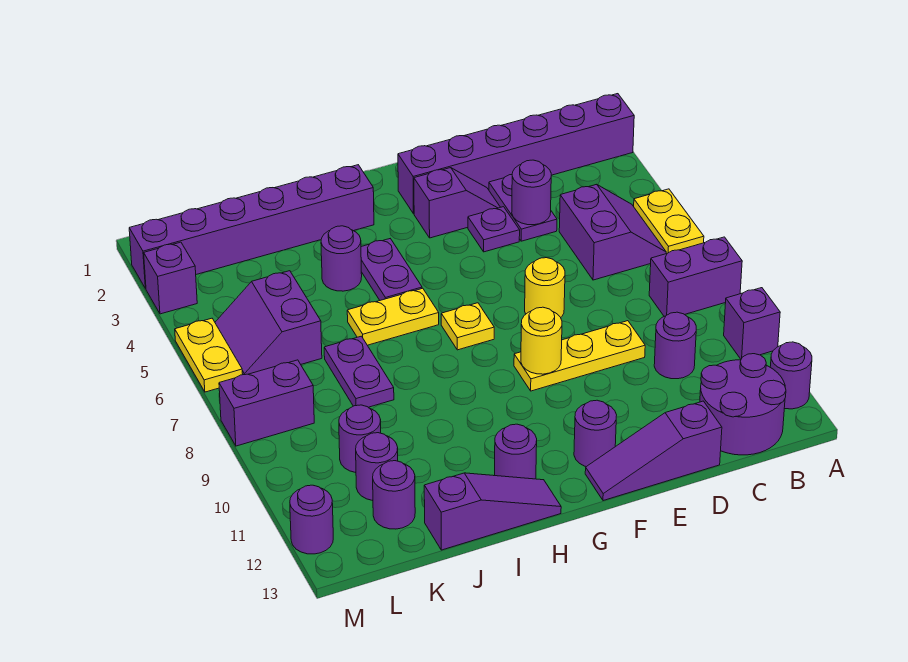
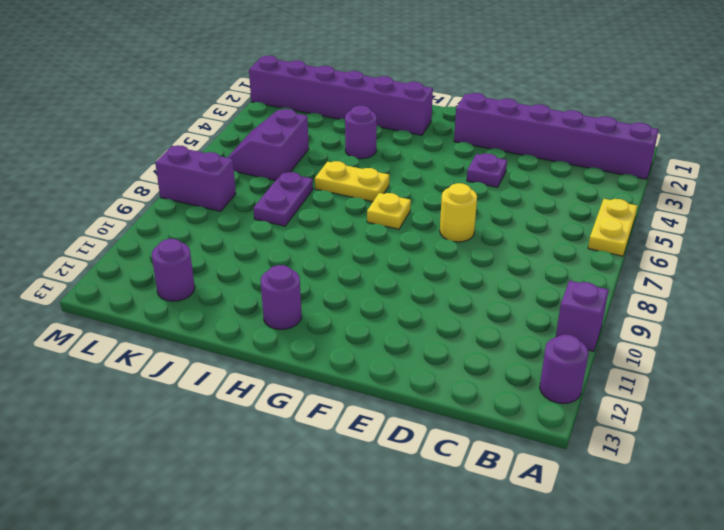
none -> purple brick A8:B8 level 1
none -> purple slope B5:C6 level 1 top C
none -> purple round brick B12:C13 level 1
none -> purple round brick C10 level 1

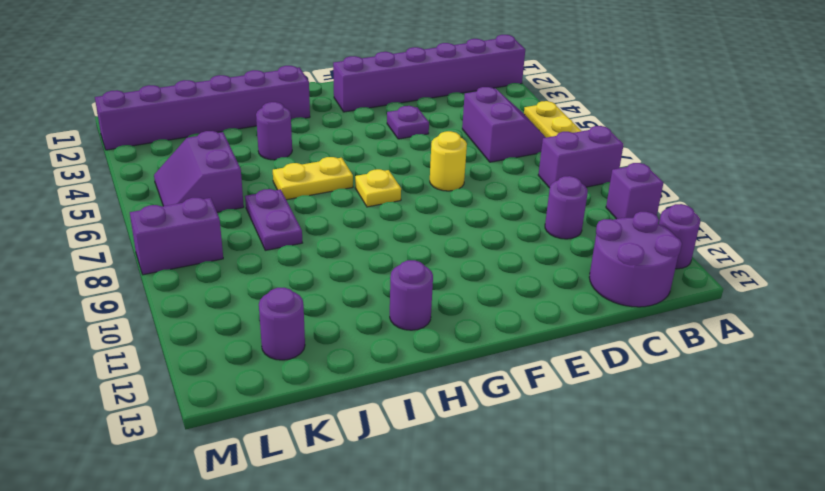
none -> purple plate D3:D4 level 1
none -> yellow plate D9:F9 level 1
none -> purple slope D13:F13 level 1 top D
none -> purple slope E3:F3 level 1 top F

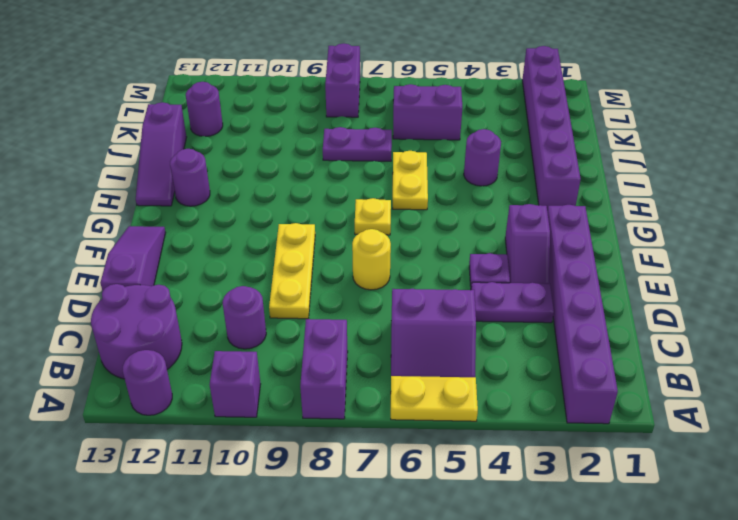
none -> purple round brick F12 level 1
none -> purple plate H4:H5 level 1
none -> purple round brick K10 level 1
none -> purple round brick K11 level 1

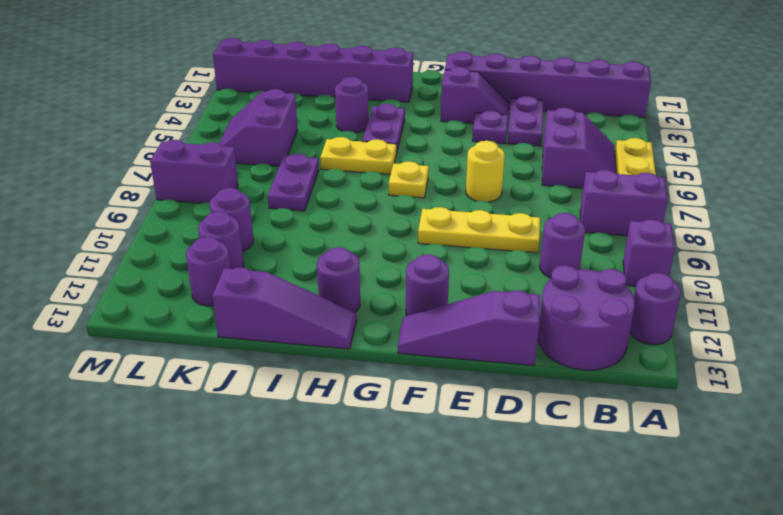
none -> purple brick M3 level 1
none -> yellow plate M5:M6 level 1
none -> purple round brick M12 level 1
none -> purple round brick D4 level 2

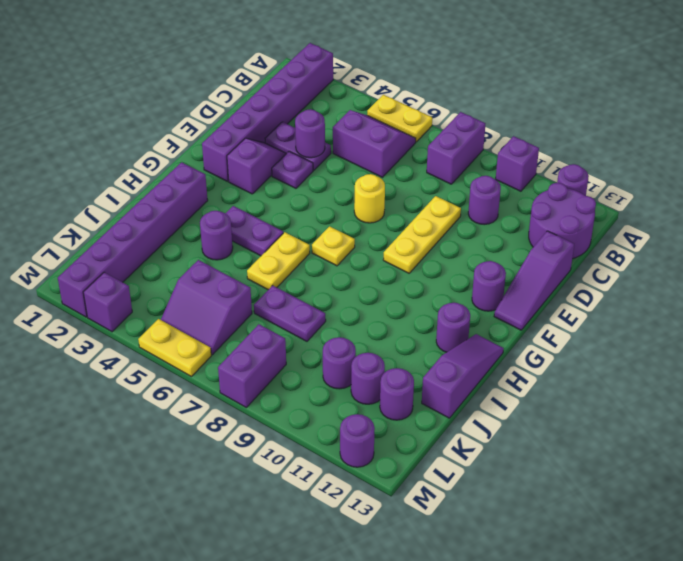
none -> yellow round brick F9 level 2

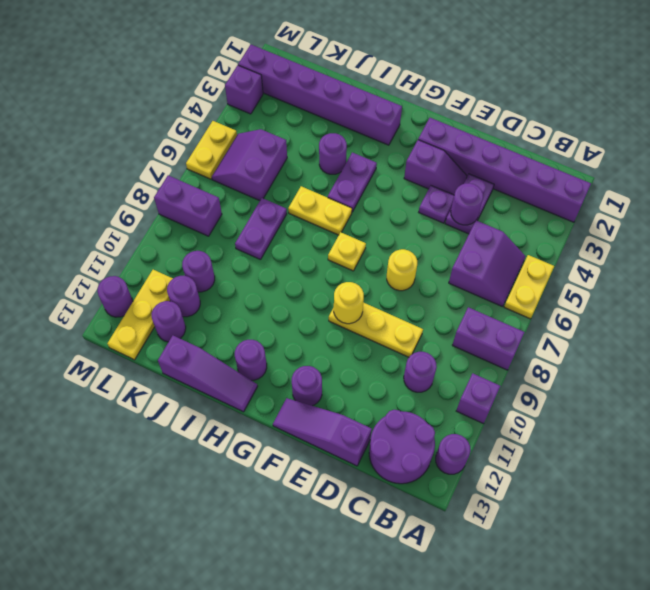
yellow plate L11:L13 level 1 -> none

